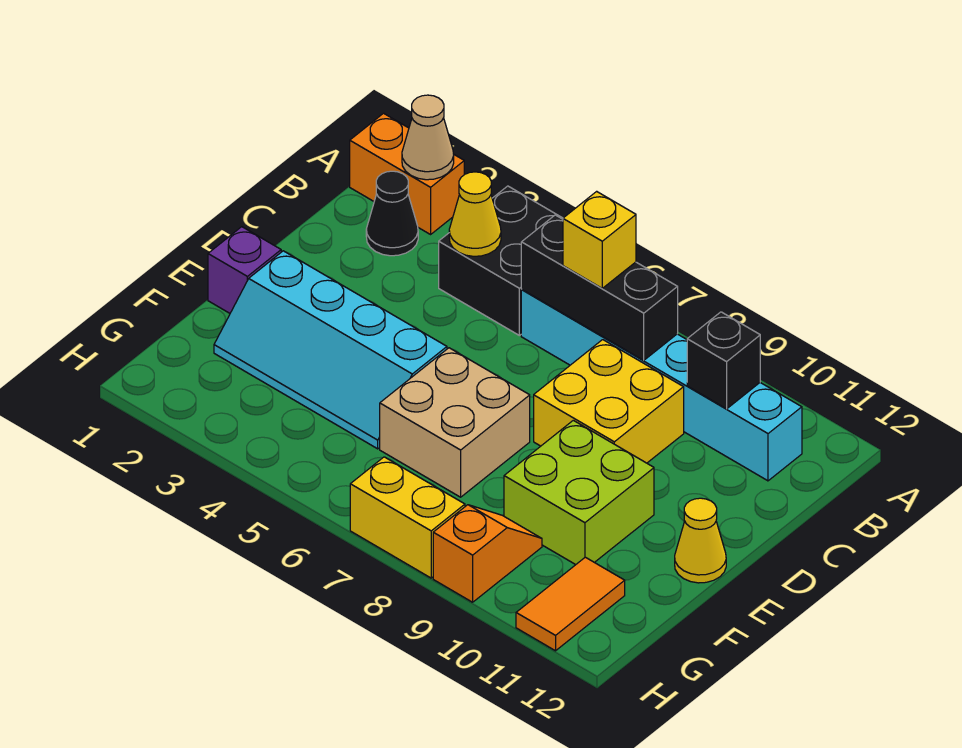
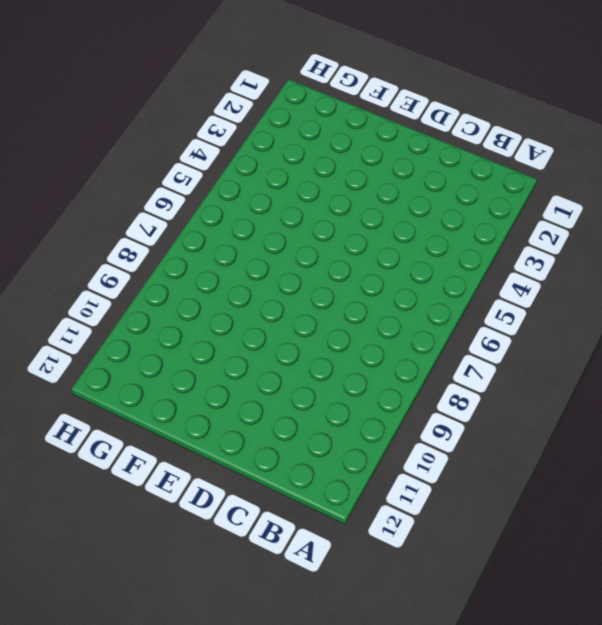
none -> orange brick A1:A2 level 1
none -> black brick A4:B5 level 1
none -> black cone B2 level 1

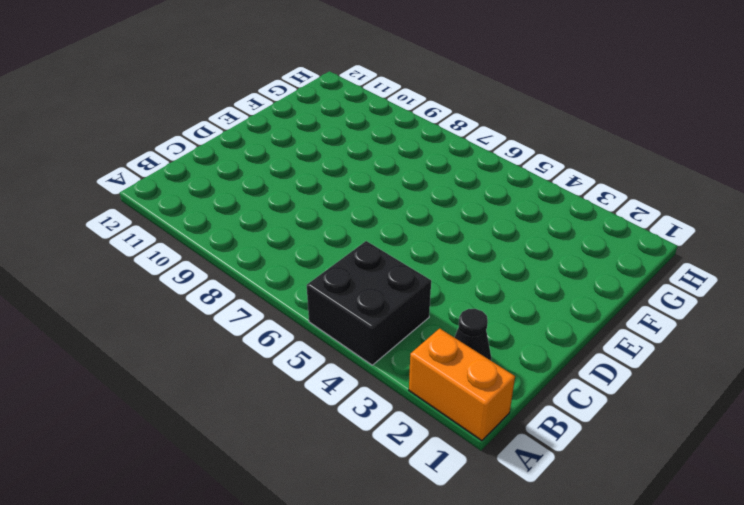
none -> cyan brick B6:B11 level 1
none -> yellow brick C8:D9 level 1
none -> purple brick E1 level 1

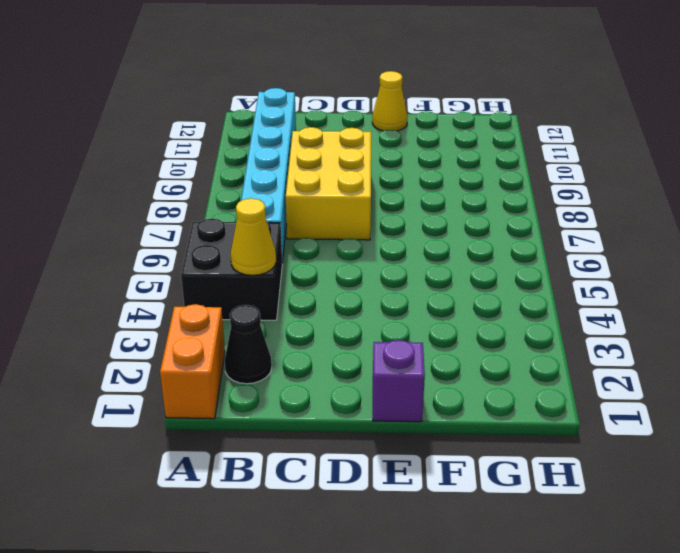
yellow brick C7:D9 level 1 -> yellow brick C8:D9 level 1
none -> cyan slope E2:F5 level 1 top E
none -> tan brick E6:F7 level 1
none -> lime brick E9:F10 level 1

